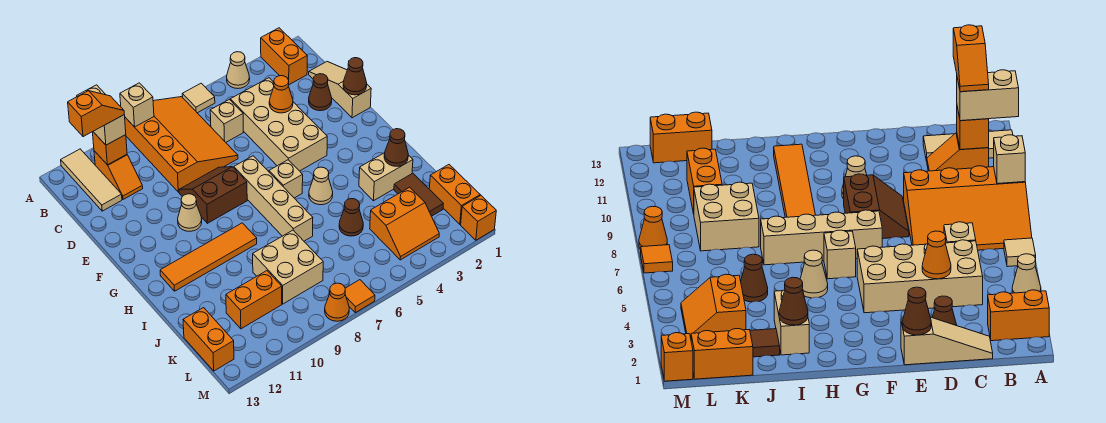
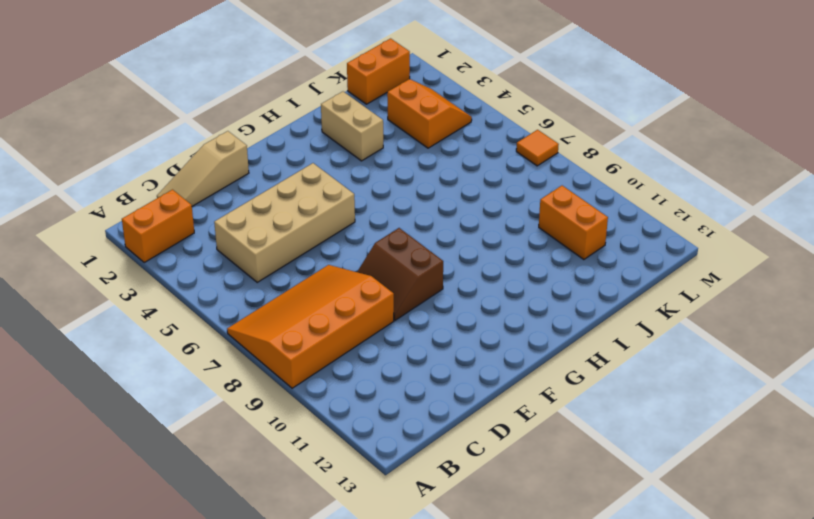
none -> tan cone A4 level 1
none -> tan tile A6 level 1
none -> tan tile A12:C12 level 1
none -> orange slope B11:C11 level 1 top B

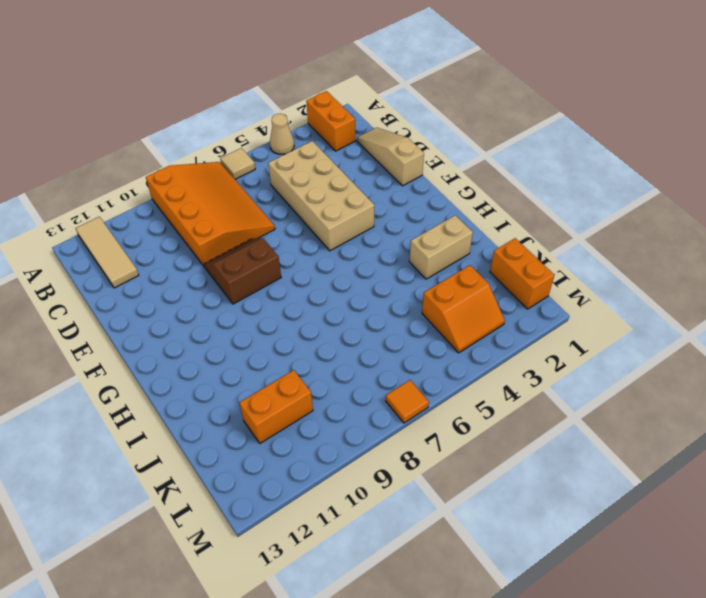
none -> orange slope B11:C11 level 1 top B
none -> tan brick C6 level 1
none -> brown cone D2 level 1
none -> tan brick F7:I7 level 1

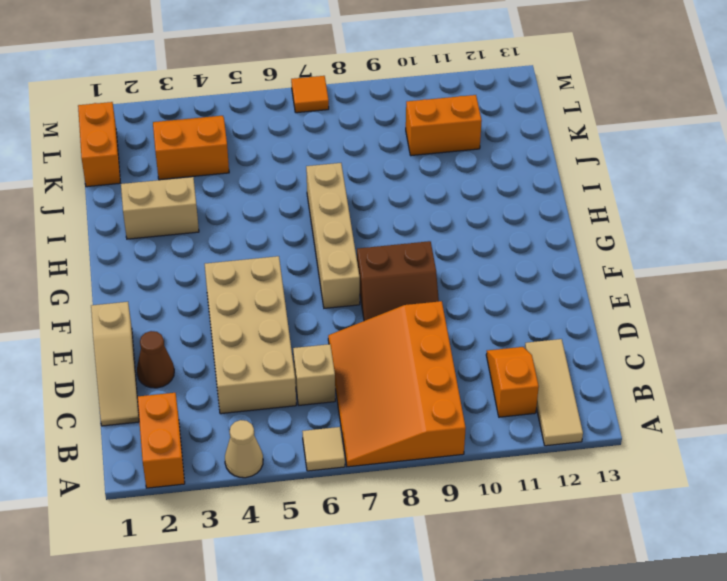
none -> tan cone F10 level 1
none -> tan brick G6 level 1
none -> tan cone H5 level 1
none -> orange tile H9:H12 level 1

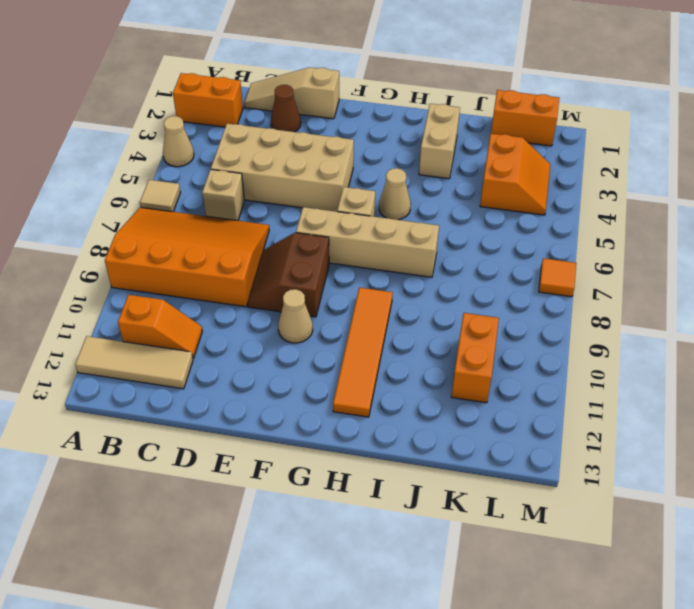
none -> brown tile J2:K2 level 1
none -> brown cone J5 level 1
none -> tan brick J8:K9 level 1
none -> orange brick K13:L13 level 1

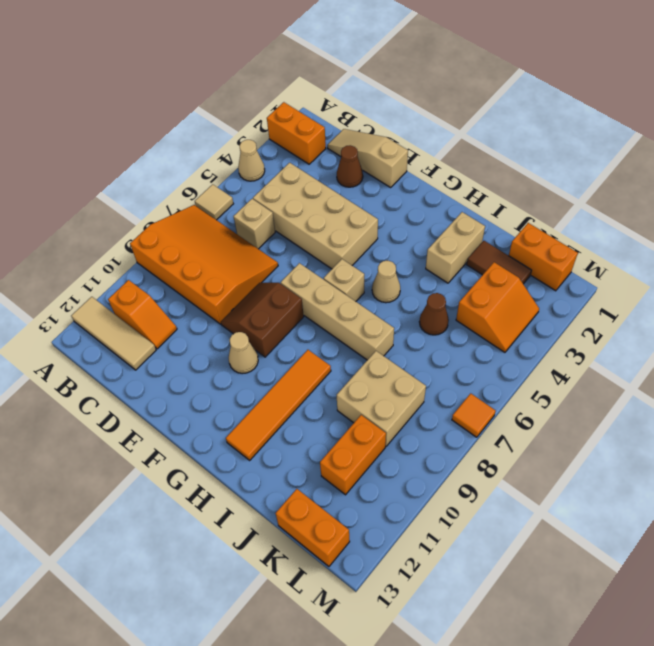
none -> orange brick M1 level 1
none -> orange cone M8 level 1
none -> tan brick A9 level 2
none -> orange brick B11 level 2

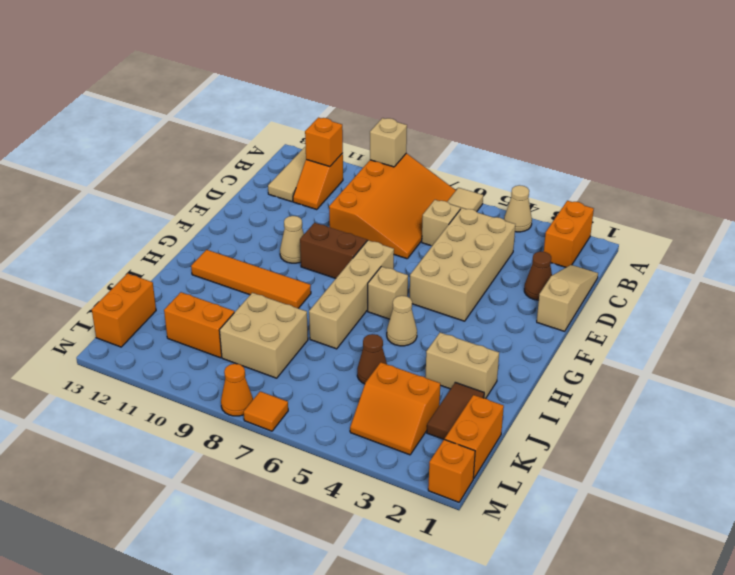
none -> orange cone D4 level 2
none -> brown cone E1 level 2
none -> brown cone I2 level 2
none -> tan brick A11:B11 level 3

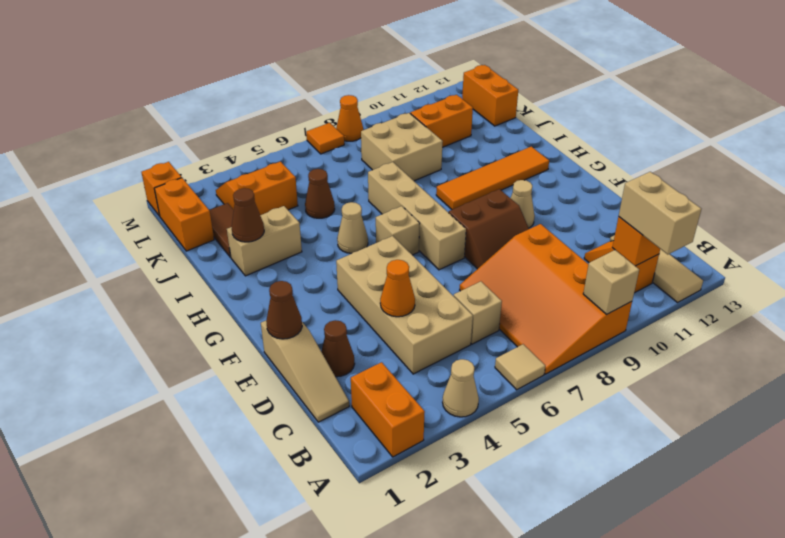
none -> orange slope B11:B12 level 4 top 12

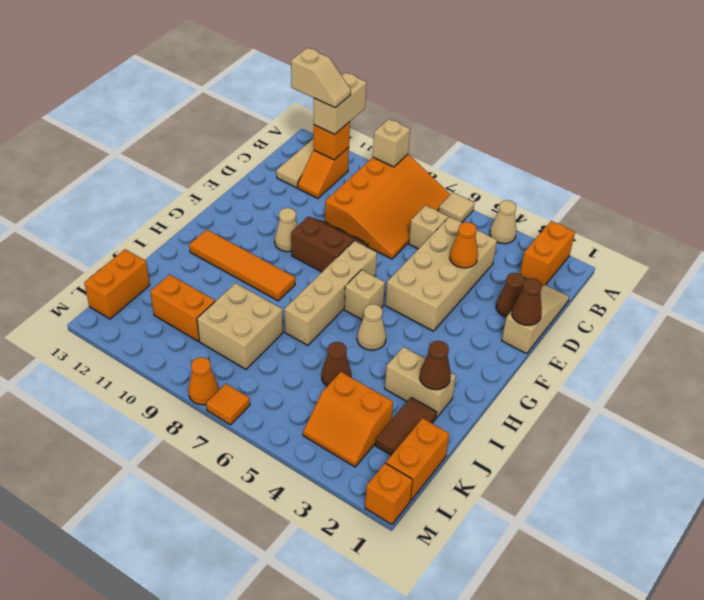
tan slope B11:B12 level 4 top 12 -> orange slope B11:B12 level 4 top 12

